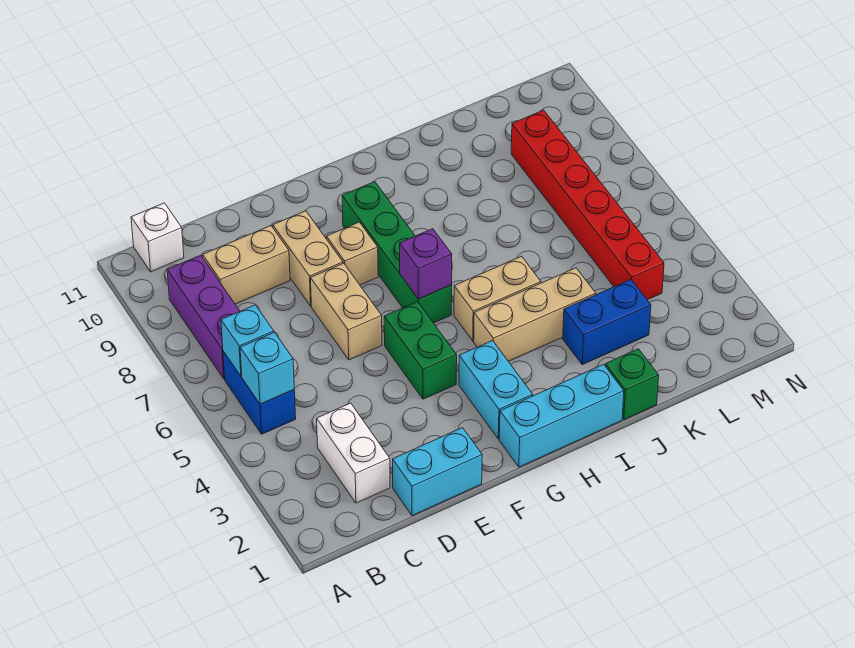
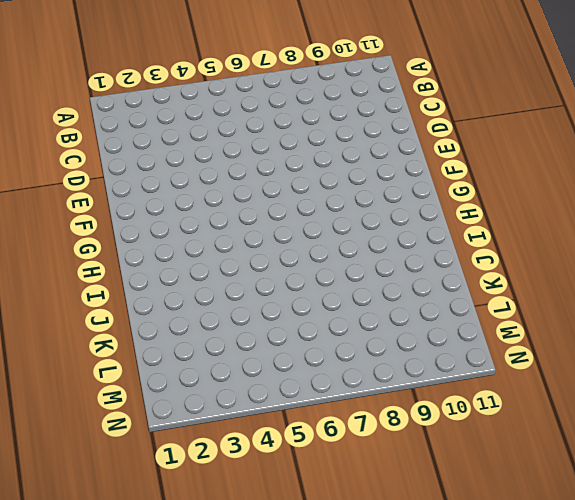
none -> blue brick B5:B6 level 1
none -> purple brick B7:B9 level 1
none -> white brick B11 level 1

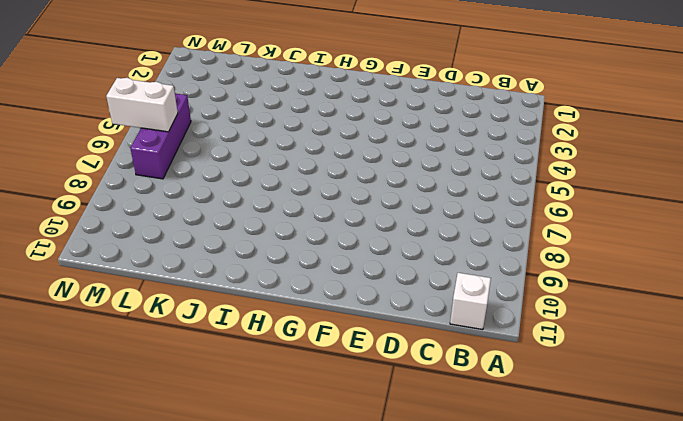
purple brick M5:M7 level 1 -> purple brick B7:B9 level 1
white brick M6:N6 level 2 -> white brick C2:C3 level 1
none -> blue brick B5:B6 level 1
none -> tan brick C9:D9 level 1
none -> cyan brick D1:E1 level 1

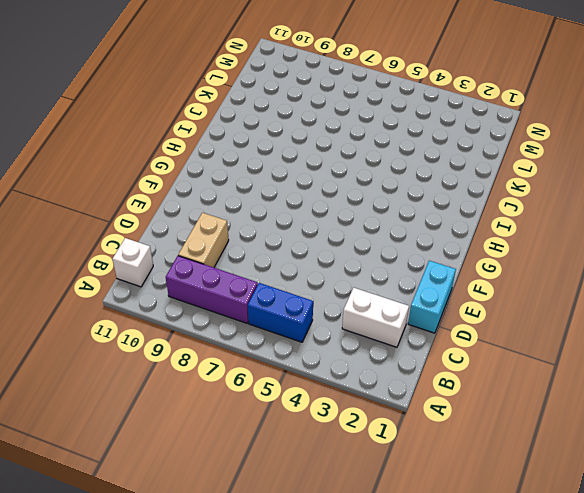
none -> tan brick E6:E7 level 1
none -> tan brick E8:E9 level 1
none -> green brick F4:F5 level 1

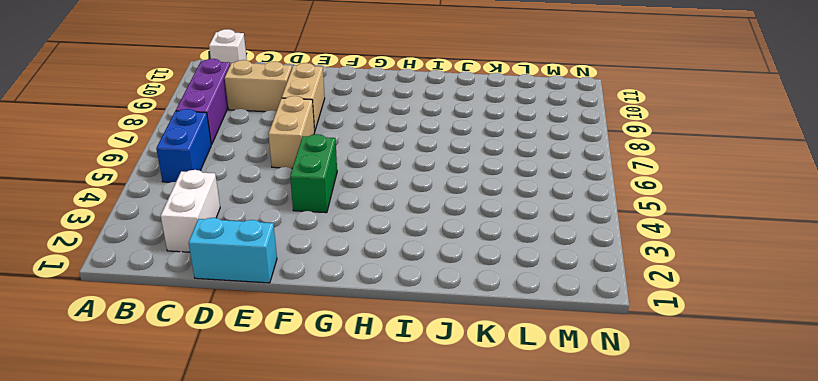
none -> tan brick F8 level 1
none -> cyan brick G1:I1 level 1
none -> cyan brick G2:G3 level 1

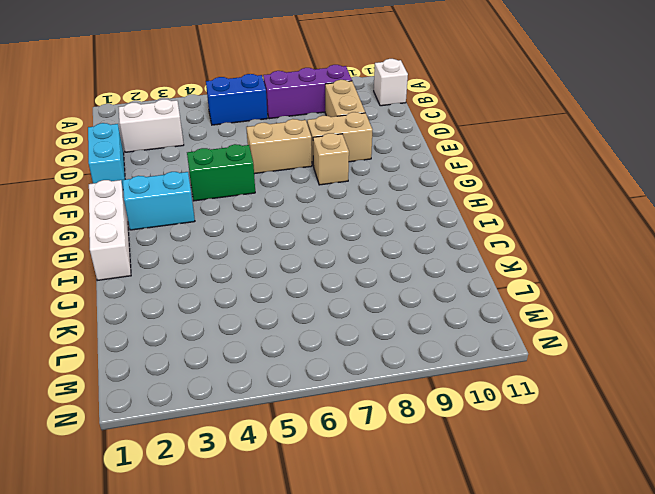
white brick G1:I1 level 1 -> cyan brick G1:I1 level 1
none -> green brick G6:G9 level 1
none -> tan brick H4:J4 level 1
none -> tan brick H5:I5 level 1

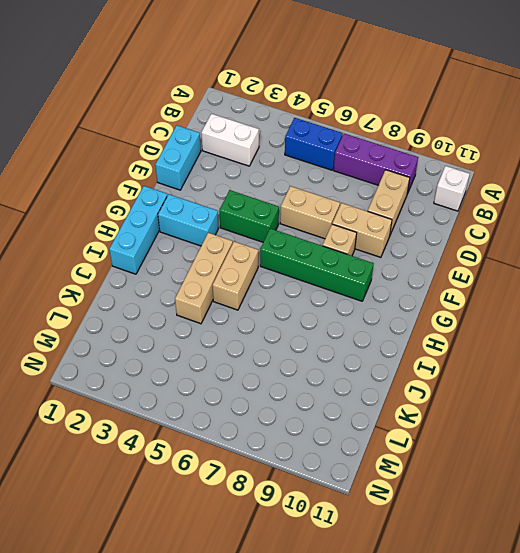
none -> green brick J1 level 1
none -> blue brick J3:K3 level 1
none -> red brick L4:L9 level 1

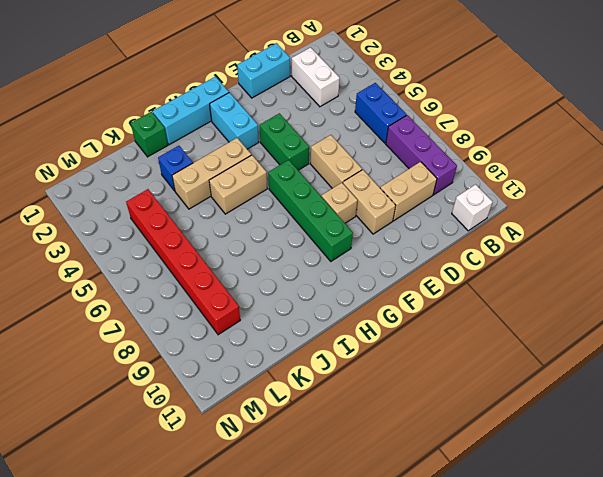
blue brick J3 level 1 -> blue brick J3:K3 level 1
none -> cyan brick B5 level 2
none -> cyan brick B6 level 2
none -> purple brick G6 level 2

